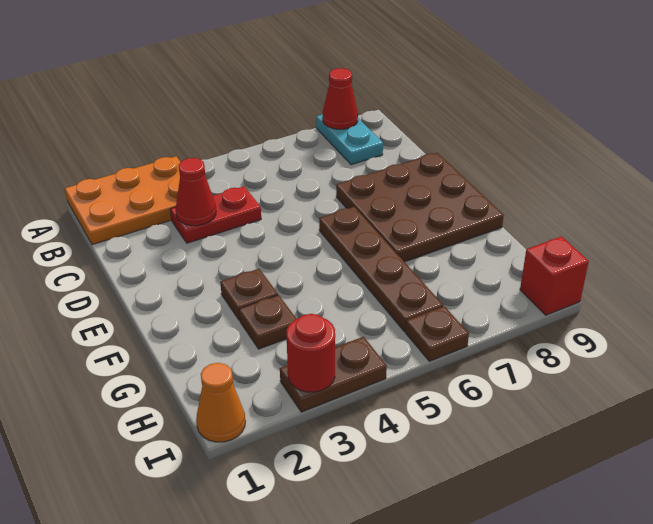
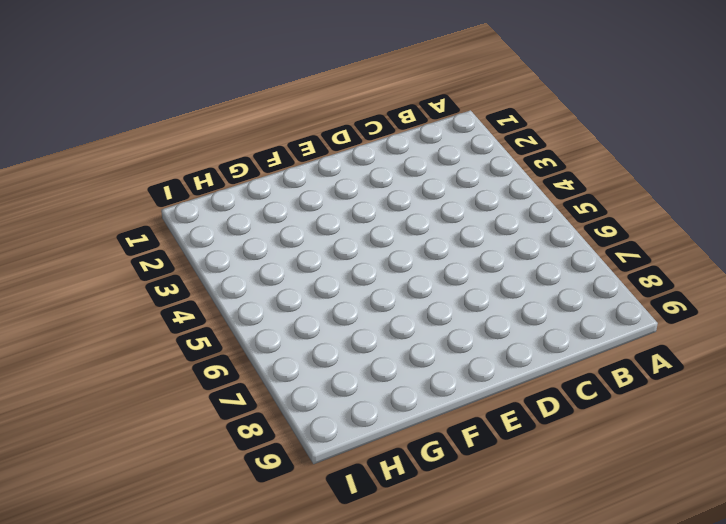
none -> orange plate A1:B3 level 1
none -> cyan plate A8:B8 level 1
none -> red plate C3:C4 level 1

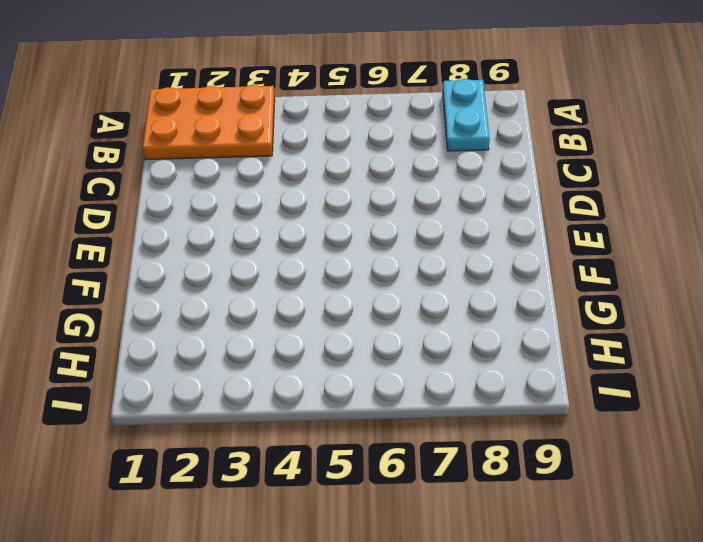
none -> red plate C3:C4 level 1
none -> brown plate D7:F9 level 1
none -> brown plate E6:H6 level 1

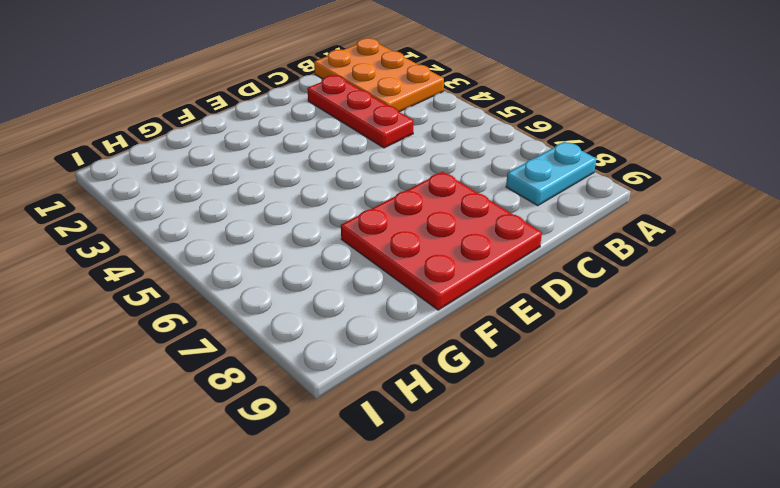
red plate C2:C4 level 1 -> red plate C3:C4 level 1
red plate D7:F9 level 1 -> brown plate D7:F9 level 1
none -> brown plate E6:H6 level 1
none -> brown plate F3 level 1
none -> brown plate G3 level 1

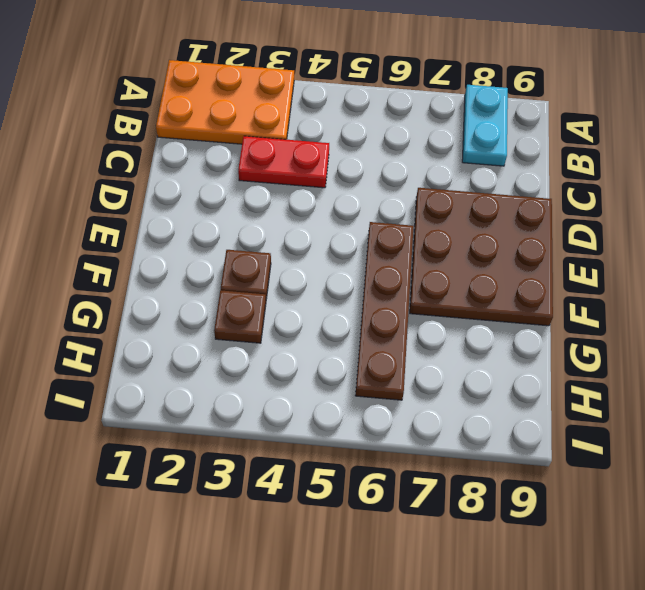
none -> orange cone I1 level 1
none -> brown plate I3:I4 level 1
none -> brown plate I6 level 1

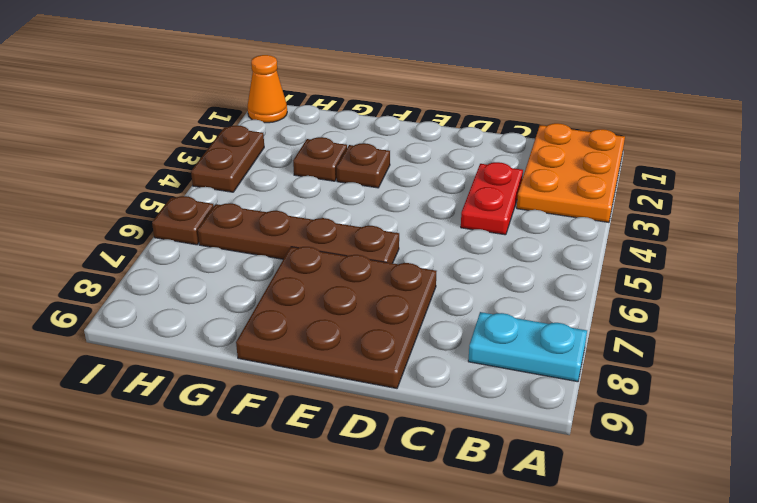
none -> red brick I9 level 1
none -> red cone A8 level 2
none -> red cone C3 level 2

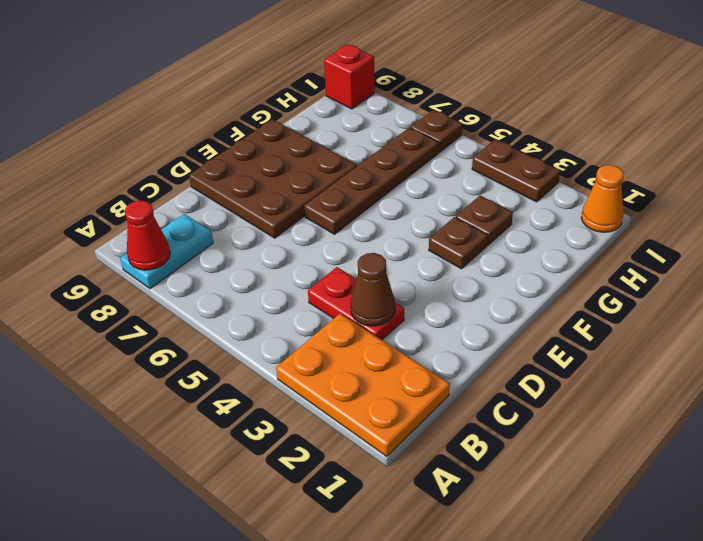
brown cone C3 level 2 -> red cone C3 level 2
none -> red round brick I3 level 2

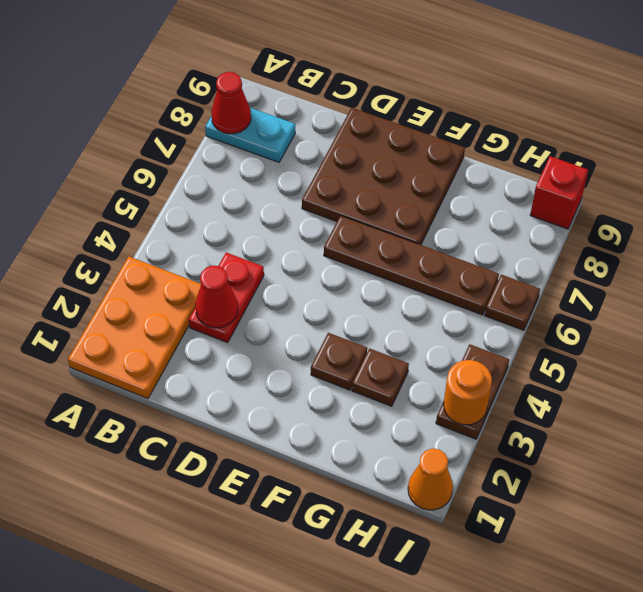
orange round brick I3 level 2 -> red round brick I3 level 2

